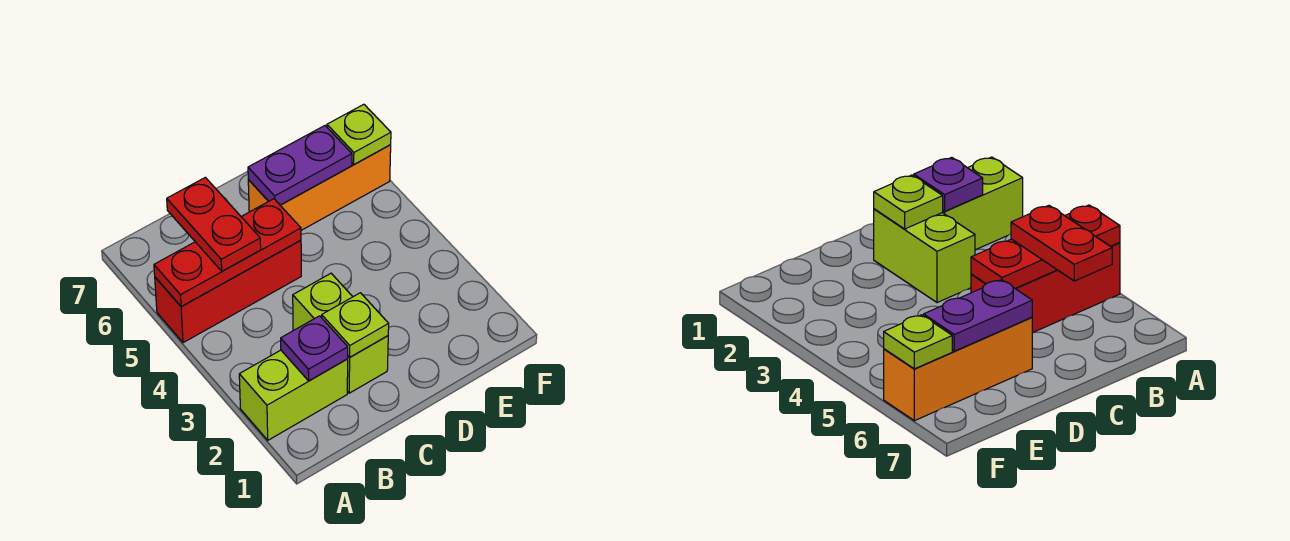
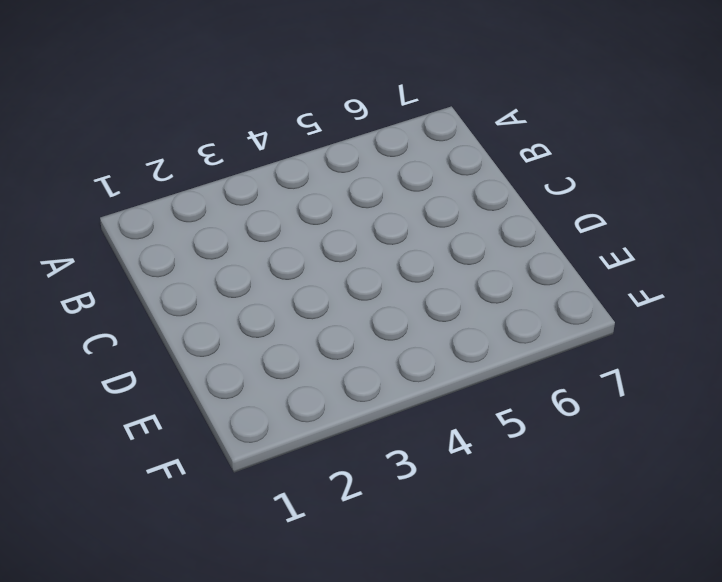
none -> lime brick A2:B2 level 1
none -> red brick A5:C5 level 1

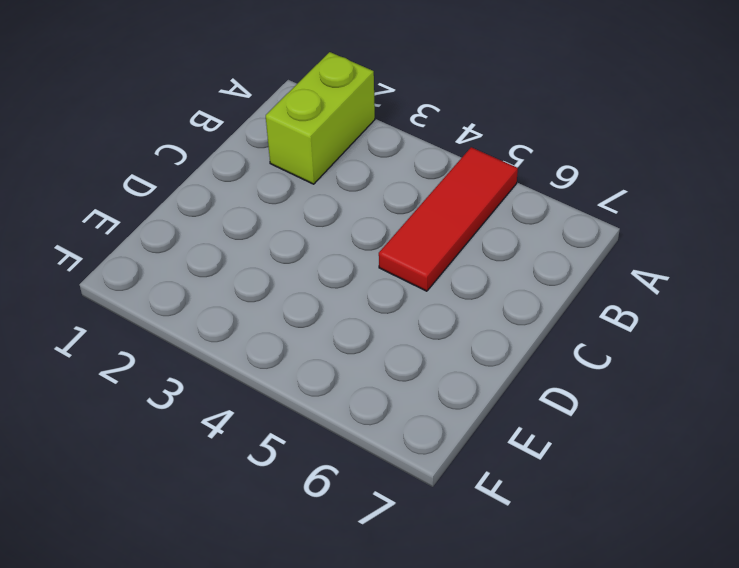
red tile A5:C5 level 1 -> red brick A5:C5 level 1
none -> lime brick C2:C3 level 1
none -> orange brick D6:F6 level 1

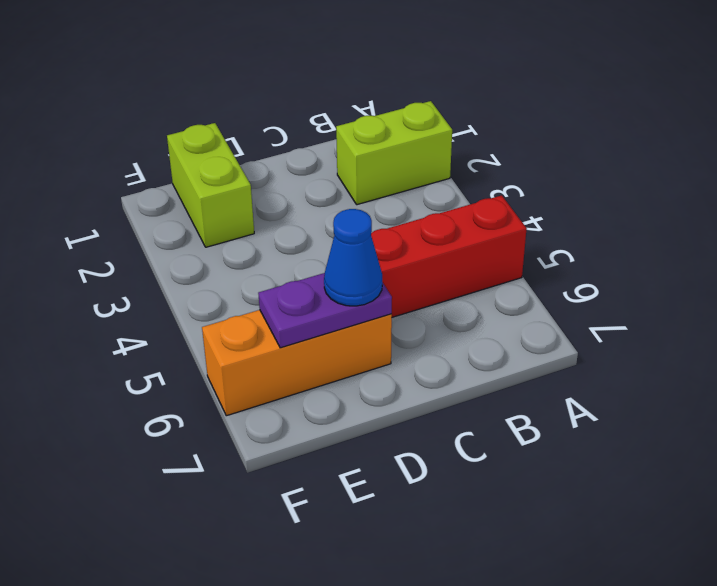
blue cone D6 level 3 -> none
lime brick E1:E2 level 1 -> lime brick C2:C3 level 1
none -> red plate A5:C5 level 2
none -> purple plate B2 level 2

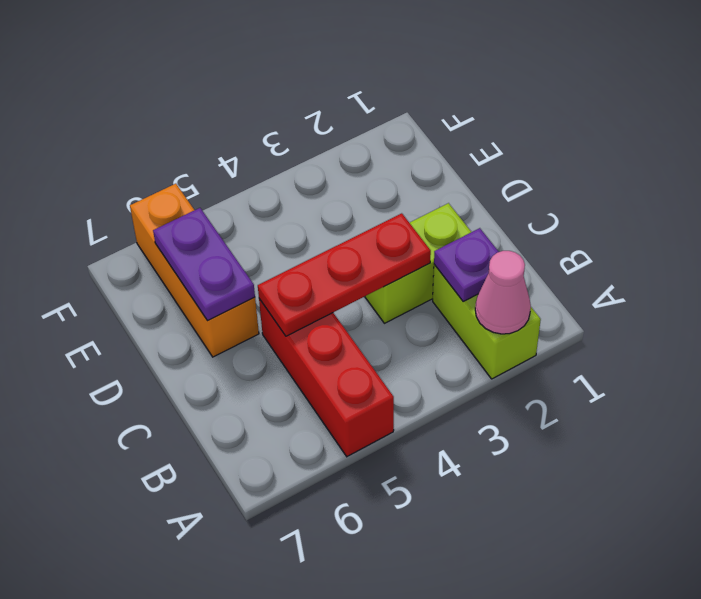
pink cone A2 level 2 -> none
red plate C3:C5 level 2 -> red plate A5:C5 level 2
none -> lime plate C2 level 2
none -> lime plate F6 level 2

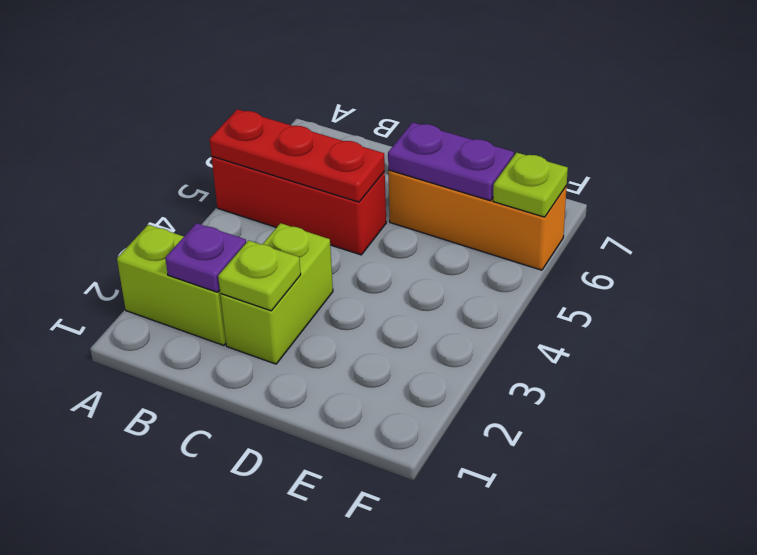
none -> red plate B5:B6 level 3

